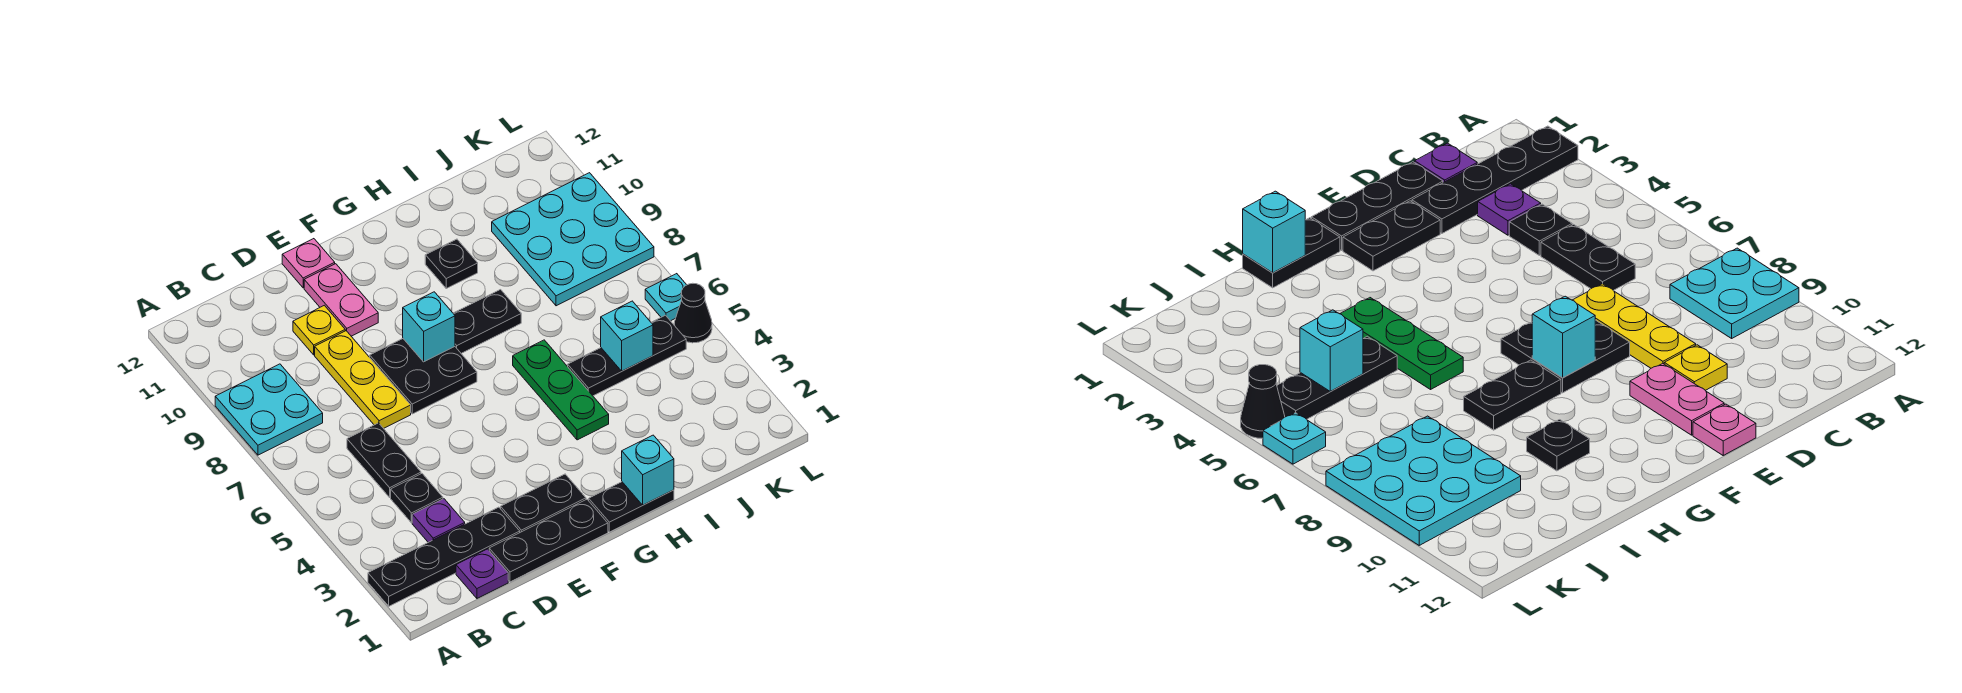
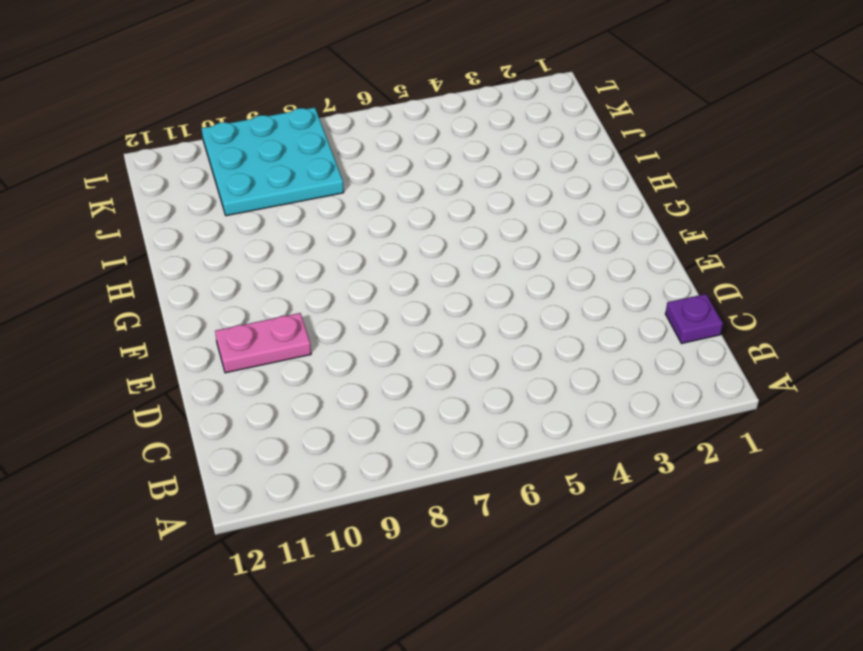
none -> black plate A2:D2 level 1
none -> cyan plate A8:B9 level 1
none -> purple plate C3 level 1

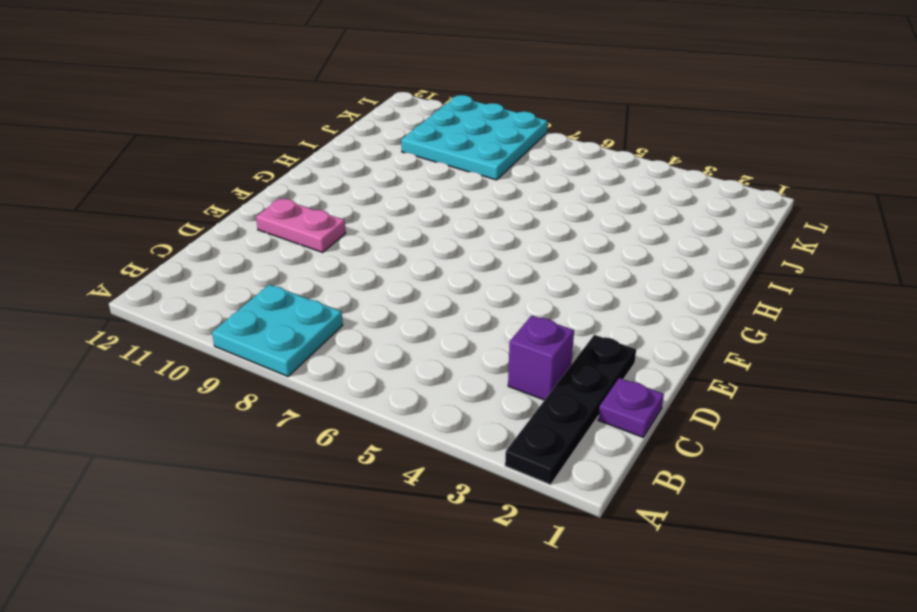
purple brick C3 level 1 -> purple plate C3 level 1
none -> black plate C4 level 1
none -> black plate C5:C6 level 1
none -> black plate D1:F1 level 1

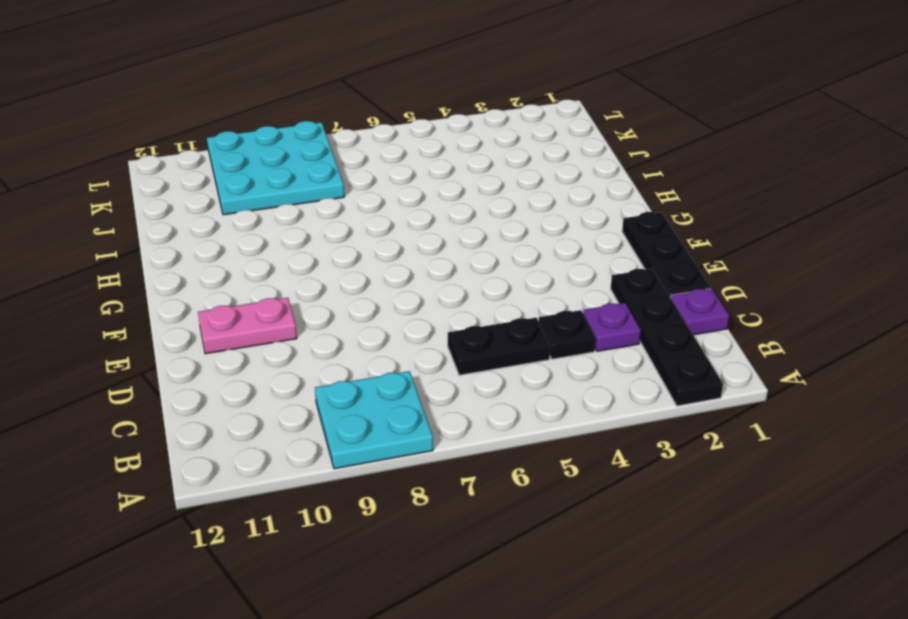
none -> yellow plate D7:D9 level 1
none -> yellow plate D10 level 1
none -> black plate E2:F2 level 1

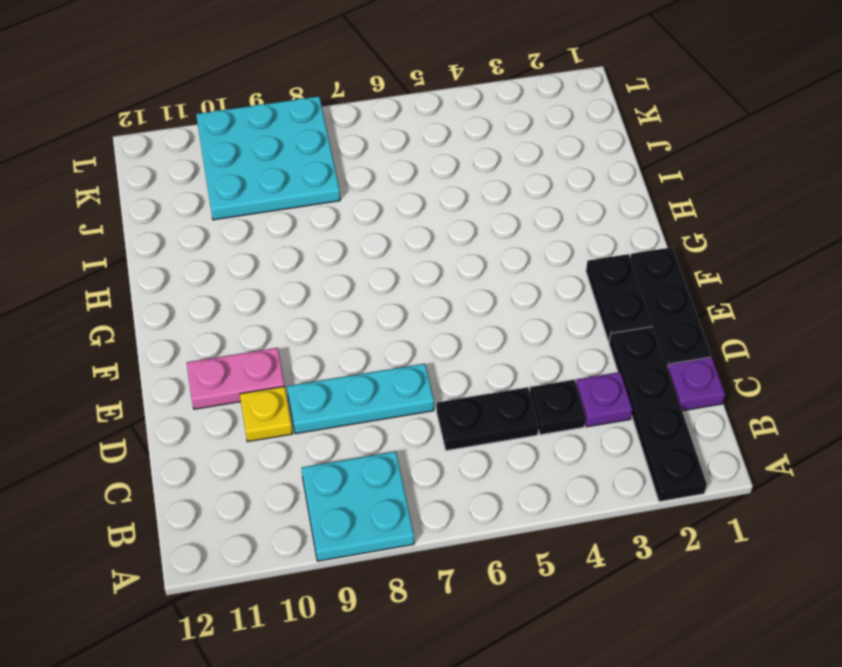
cyan plate D7:D9 level 1 -> yellow plate D7:D9 level 1
none -> black plate E7:F8 level 1
none -> pink plate E12 level 1
none -> black plate G1:H1 level 1

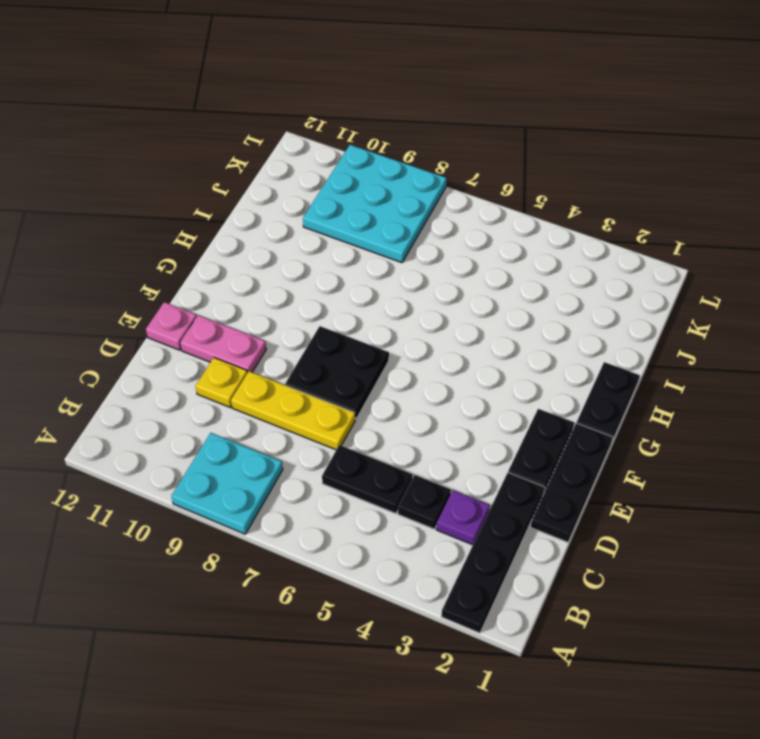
none -> purple plate C1 level 1
none -> black plate G8:H8 level 1
none -> green plate H4:H6 level 1

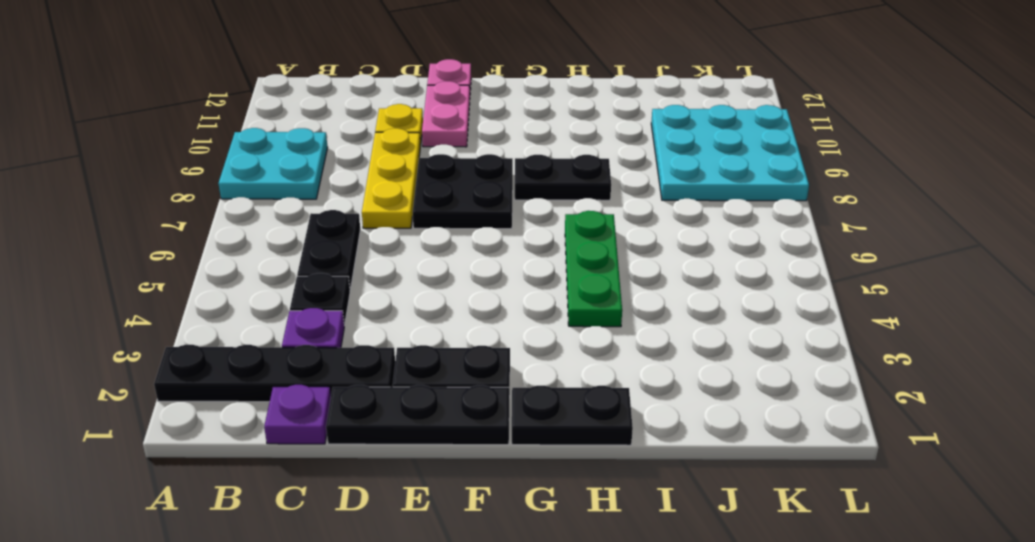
none -> black plate H10 level 1
none -> black plate I5:K5 level 1
none -> black cone L5 level 1

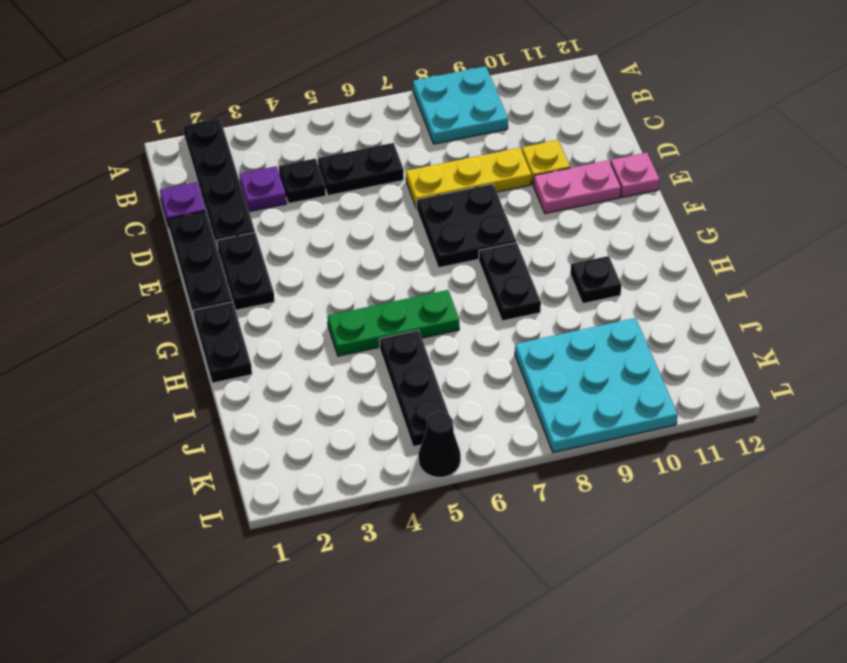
none -> cyan plate L6 level 1
none -> cyan brick F8 level 2
none -> cyan brick H1 level 2

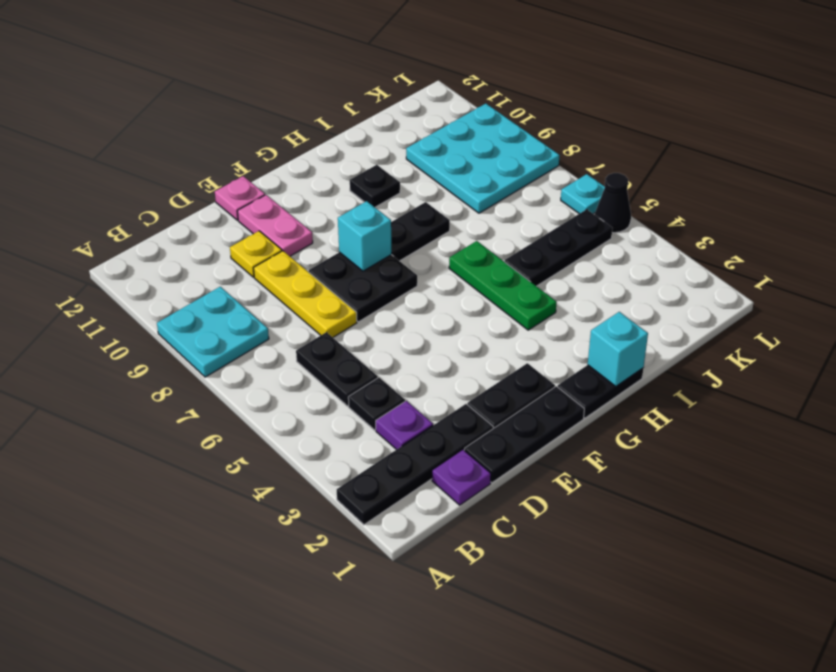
none -> cyan brick J5 level 2

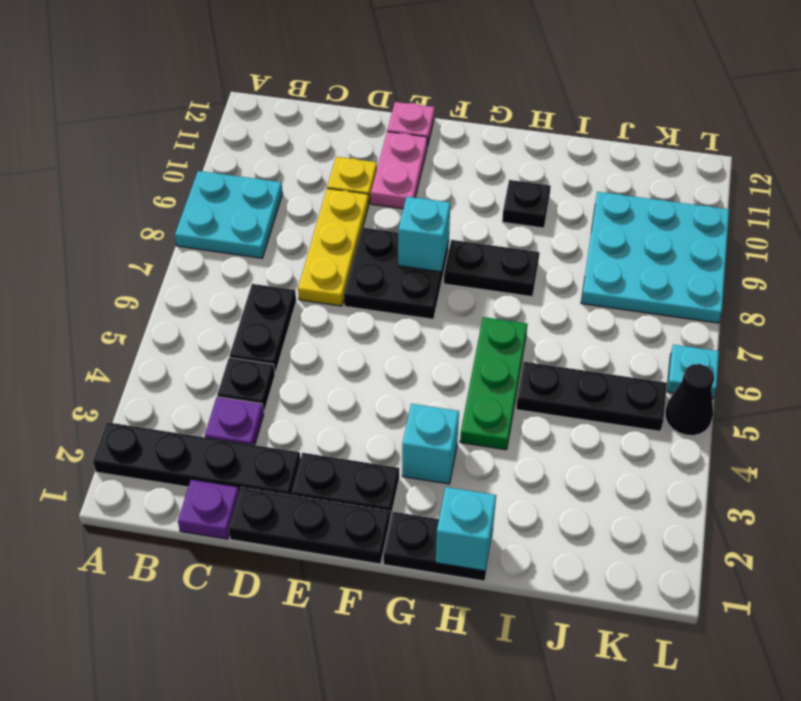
cyan brick G3 level 1 -> cyan brick J5 level 2

